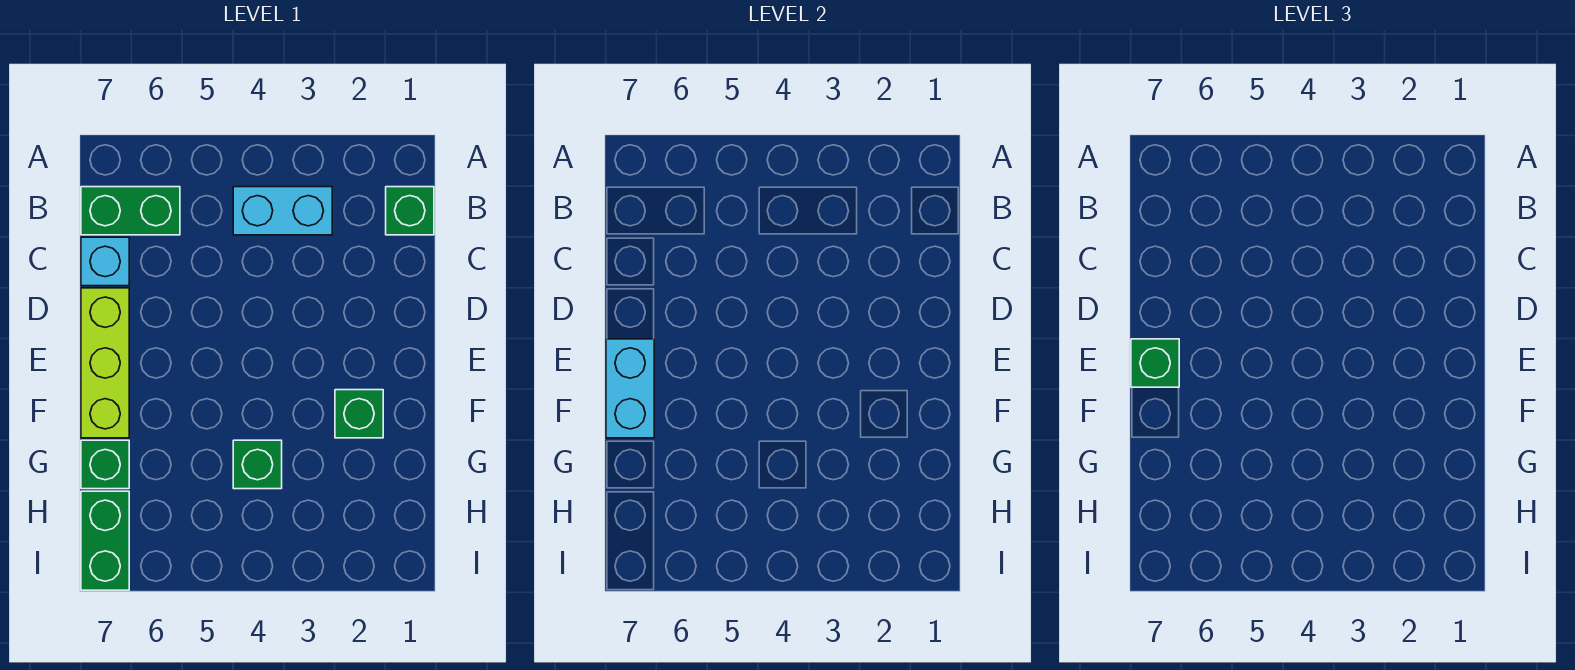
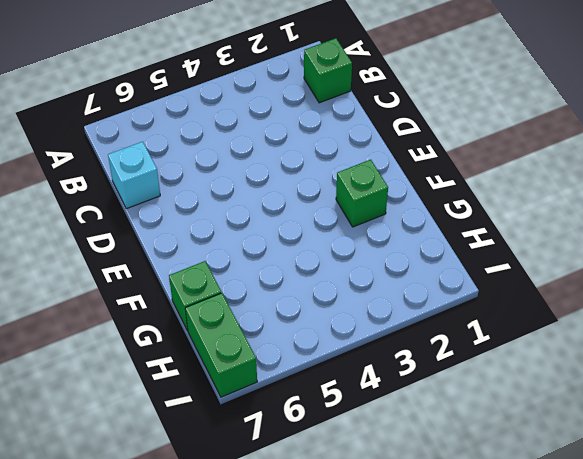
none -> cyan brick B3:B4 level 1
none -> green brick B6:B7 level 1

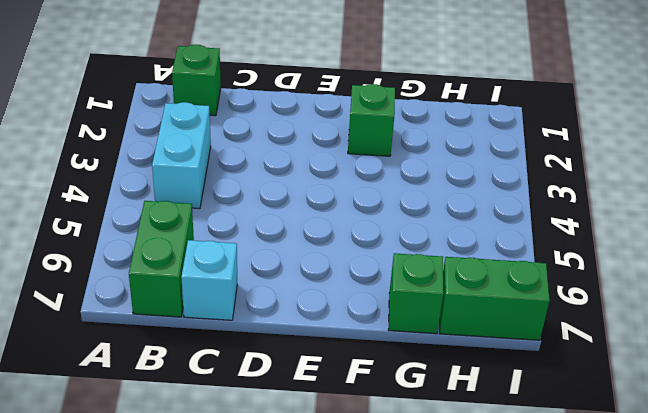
none -> lime brick D7:F7 level 1
none -> green brick G4 level 1

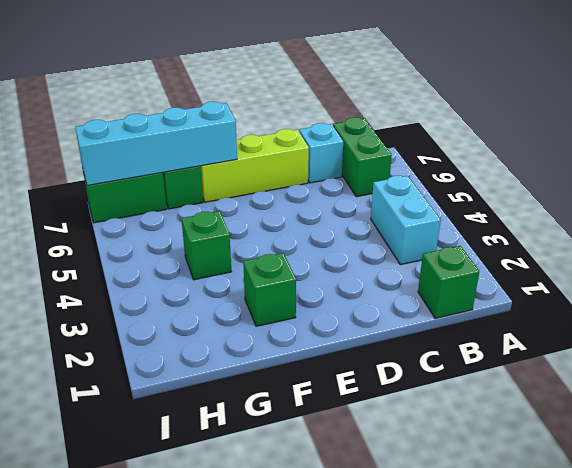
cyan brick F7:I7 level 2 -> cyan brick E7:F7 level 2
none -> green brick E7 level 3

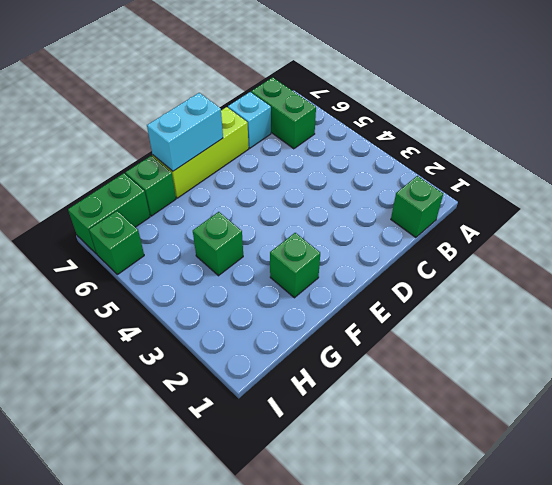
green brick I6 level 1 -> green brick E7 level 3
none -> cyan brick B3:B4 level 1

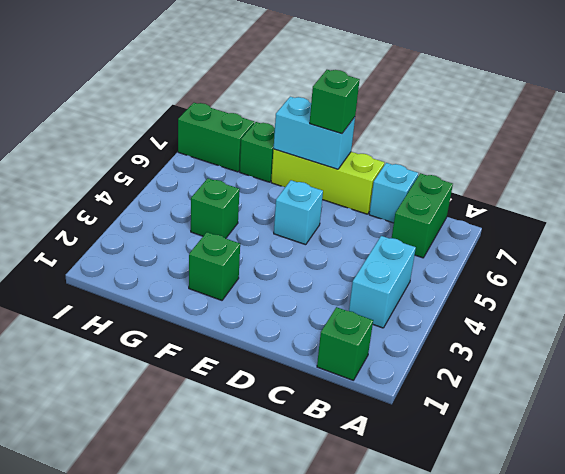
cyan brick E5 level 1 -> none

